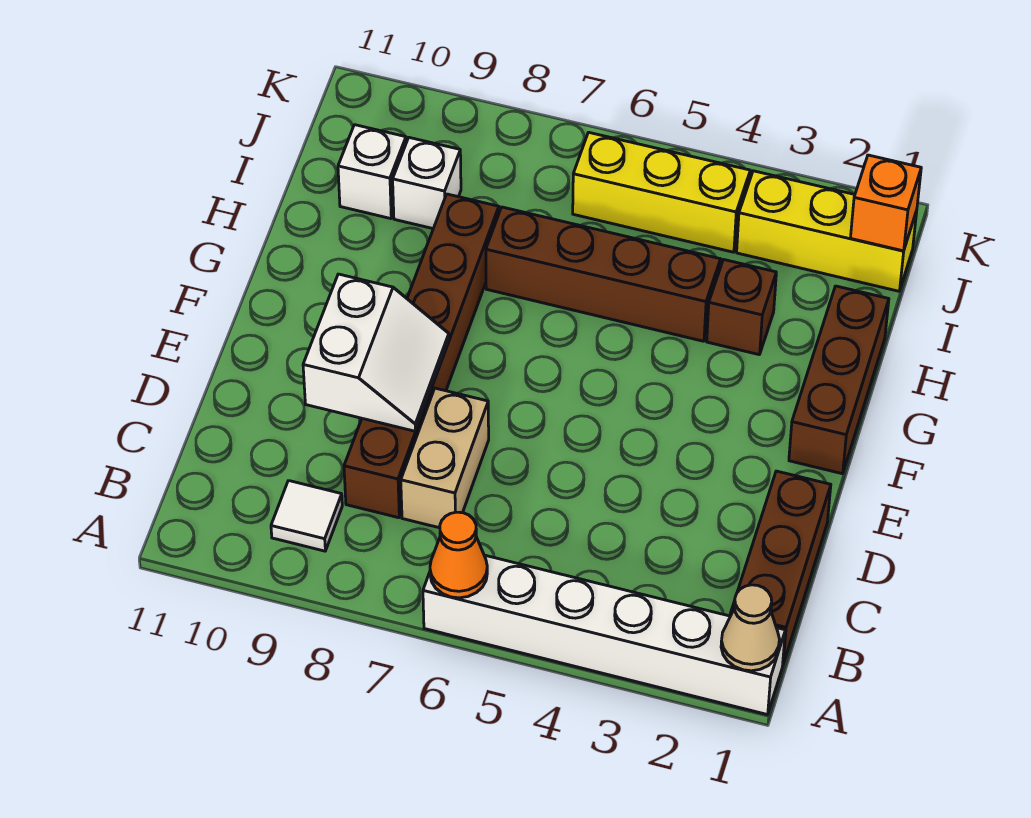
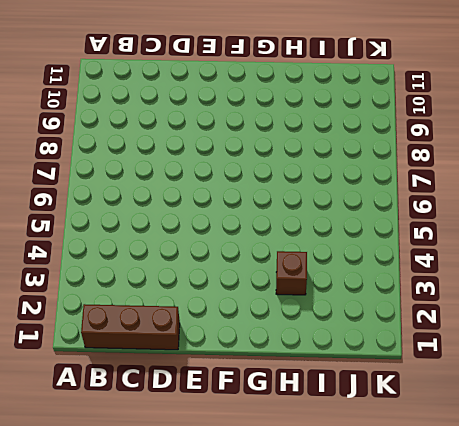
none -> white brick A1:A6 level 1
none -> white tile B9 level 1
none -> tan brick C7:D7 level 1

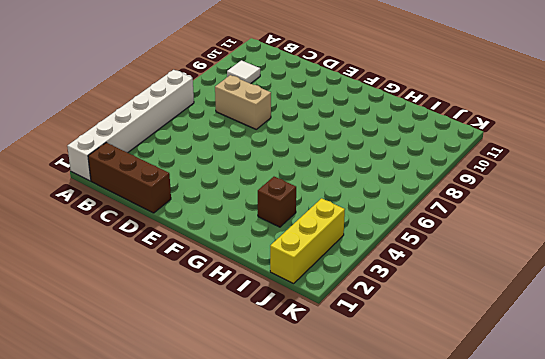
none -> brown brick C8:H8 level 1
none -> brown brick F1:H1 level 1
none -> brown brick H4:H7 level 1

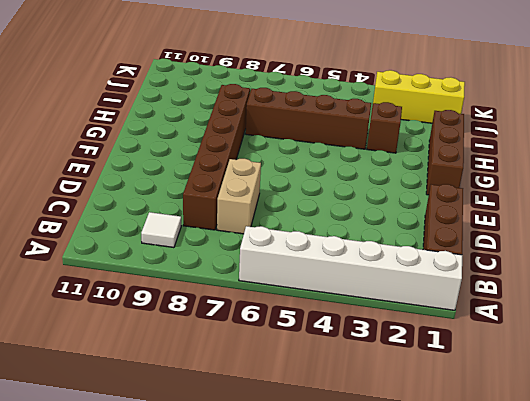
none -> white brick I9 level 1
none -> white brick I10 level 1
none -> yellow brick J4:J6 level 1

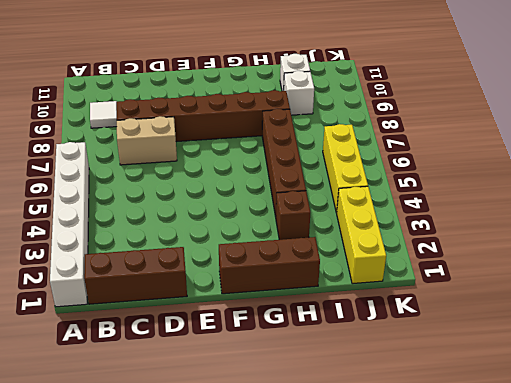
none -> tan cone A1 level 2
none -> orange cone A6 level 2
none -> white slope D8:E9 level 2 top 9

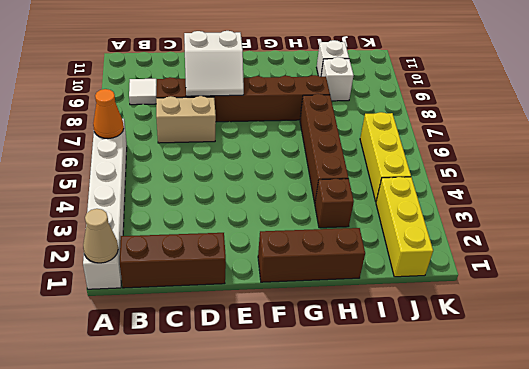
none -> orange brick J1 level 2

